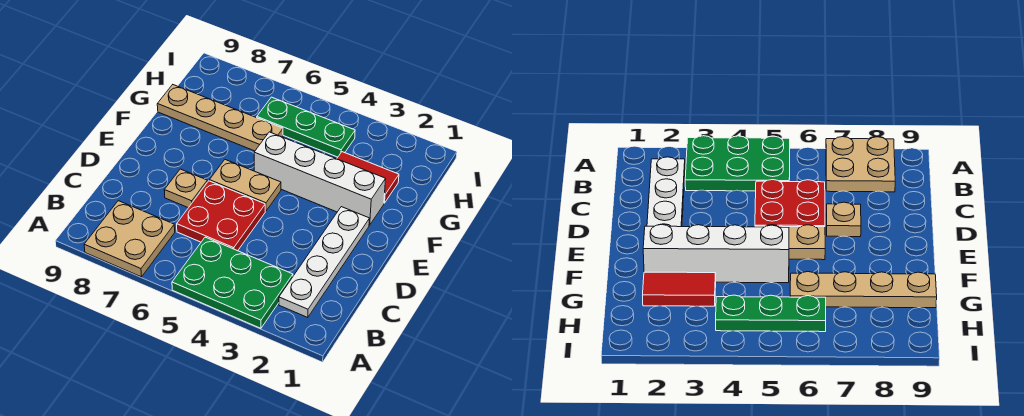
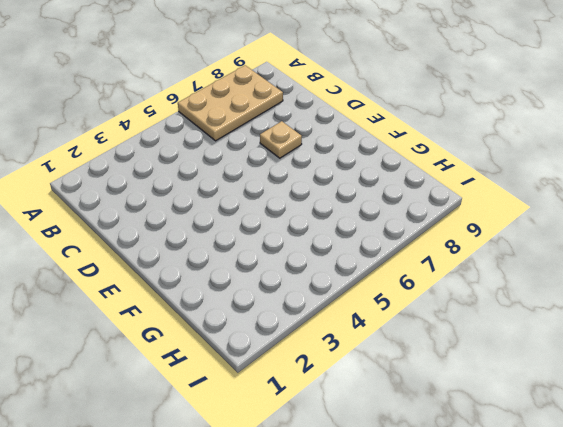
tan plate A6:B8 level 1 -> tan plate A7:B8 level 1
none -> green plate A3:B5 level 1
none -> white plate B2:E2 level 1

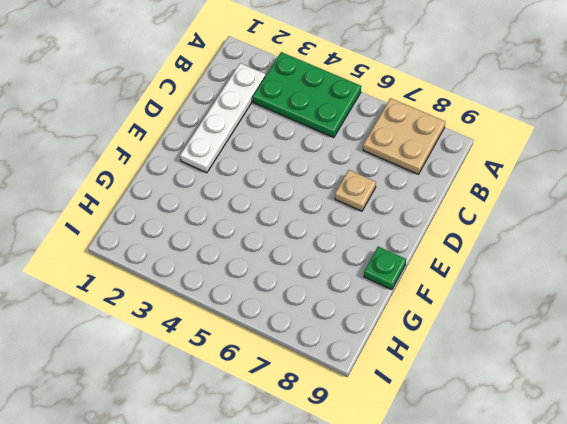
green plate F9 level 1 -> none
none -> red plate C5:D6 level 1
none -> tan plate E5:E6 level 1

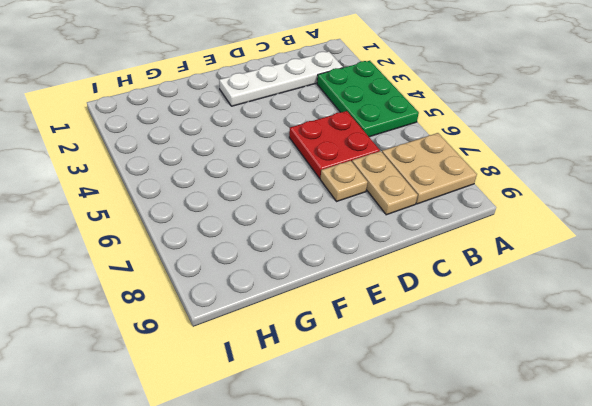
tan plate C7:C8 level 1 -> tan plate E5:E6 level 1
none -> white brick F2:F5 level 1
none -> red tile G2:G3 level 1

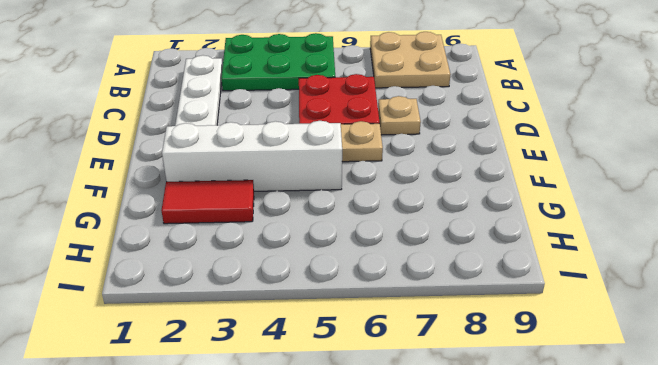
none -> tan plate G6:G9 level 1
none -> green plate H4:H6 level 1

